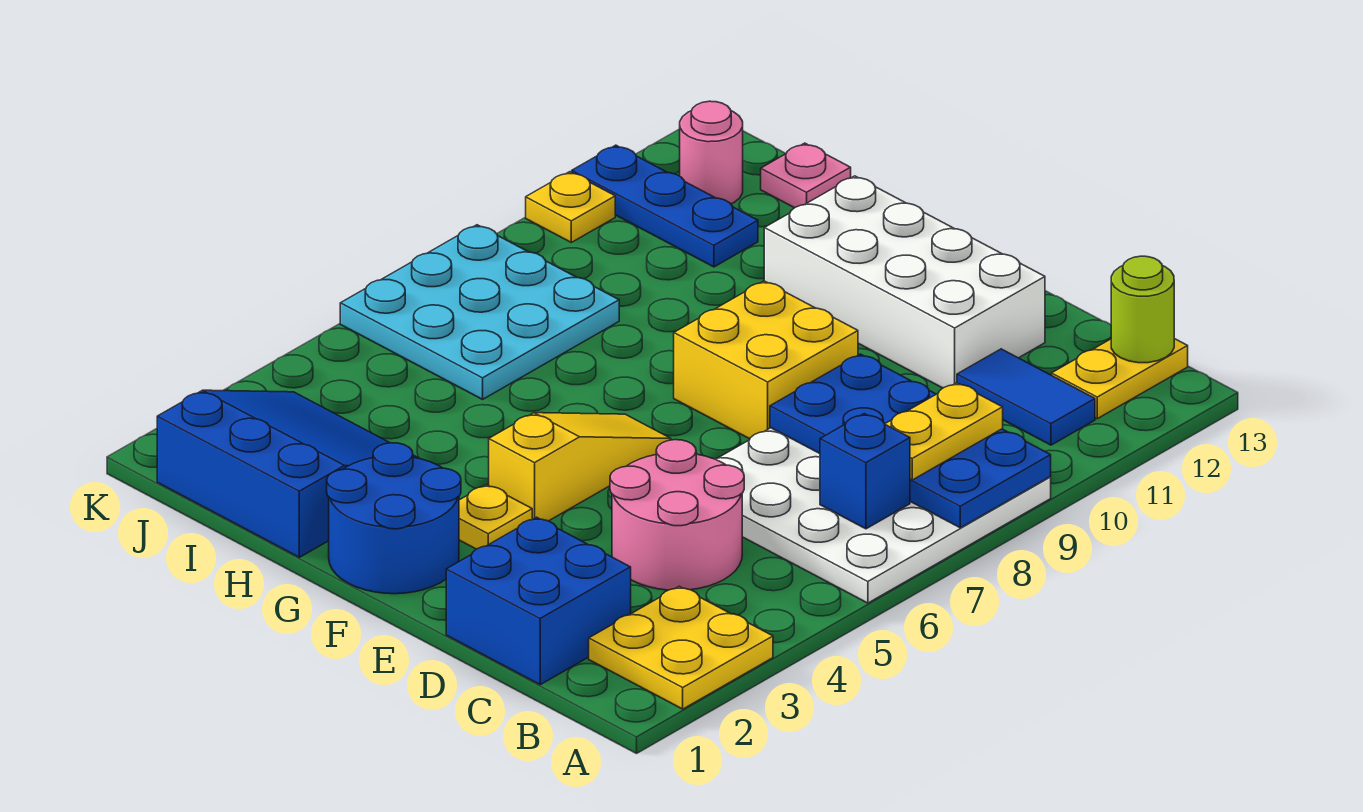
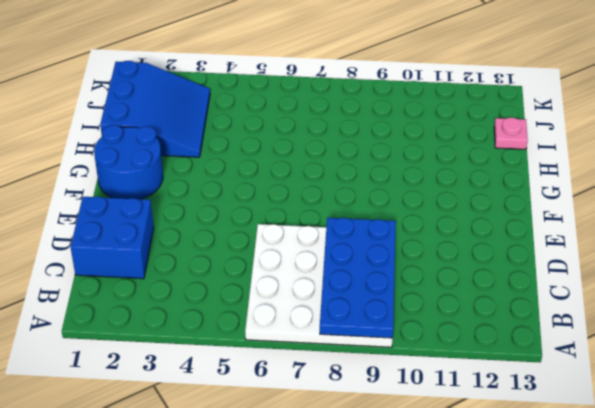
none -> yellow plate A2:B3 level 1
none -> blue tile B11:C11 level 1
none -> yellow plate B12:B13 level 1

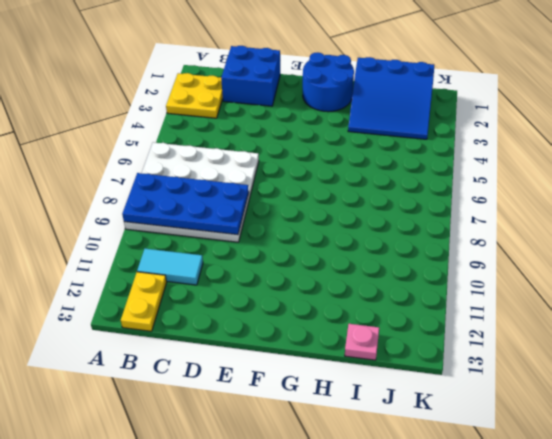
cyan tile B11:C11 level 1 -> blue tile B11:C11 level 1
none -> pink round brick C4:D5 level 1
none -> white brick D11:G12 level 1
none -> yellow brick E8:F9 level 1

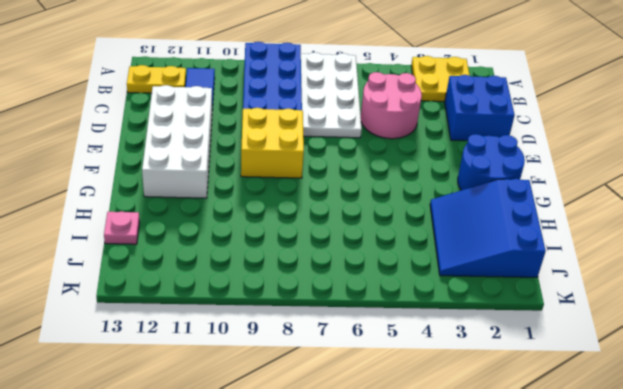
none -> yellow plate F3 level 1
none -> yellow slope F4:F6 level 1 top 4
none -> cyan plate I6:K8 level 1

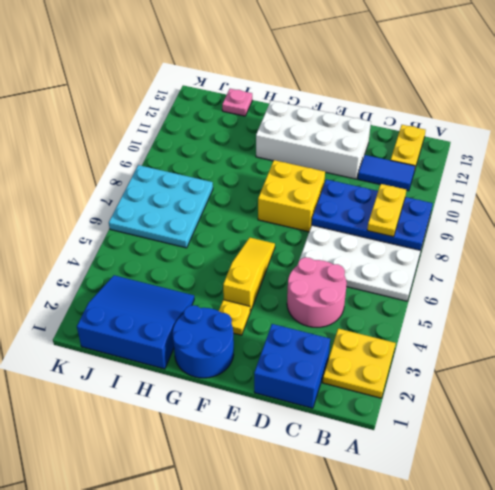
none -> blue plate I11:K11 level 1
none -> pink round brick J12 level 1
none -> yellow plate K10 level 1

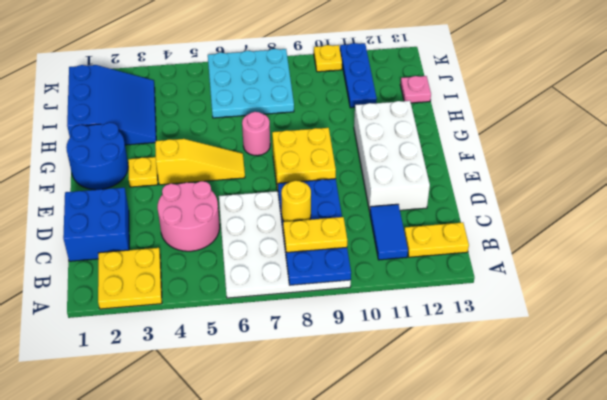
yellow round brick C8 level 3 -> none
pink round brick G7 level 1 -> pink round brick J12 level 1
none -> blue brick B7 level 2
none -> lime round brick B13 level 2

